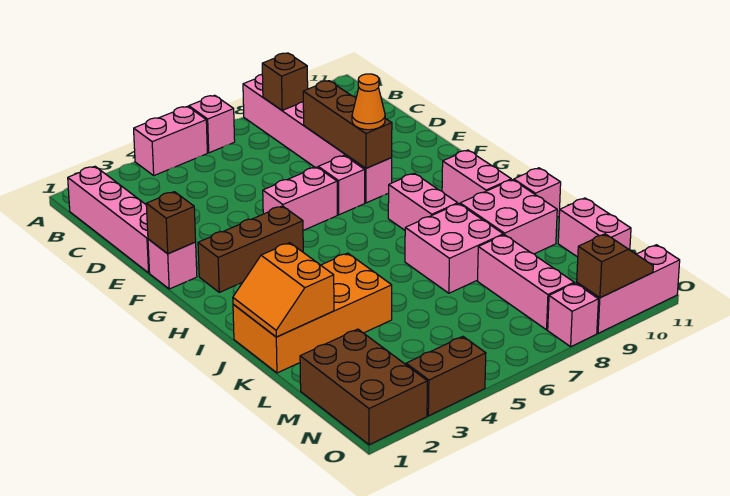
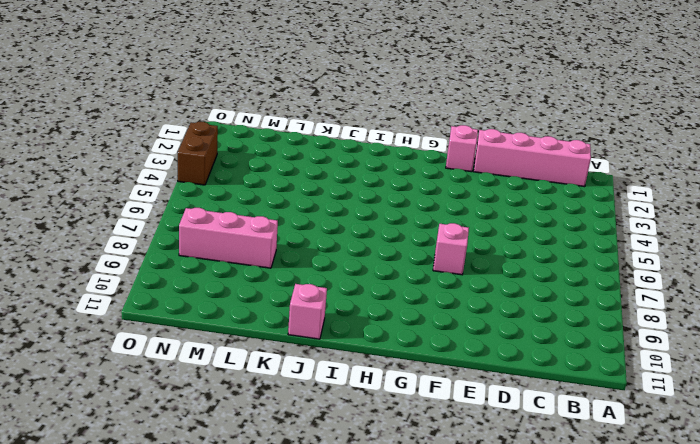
none -> pink brick A4:A5 level 1
none -> pink brick A6 level 1
none -> pink brick A8:F8 level 1

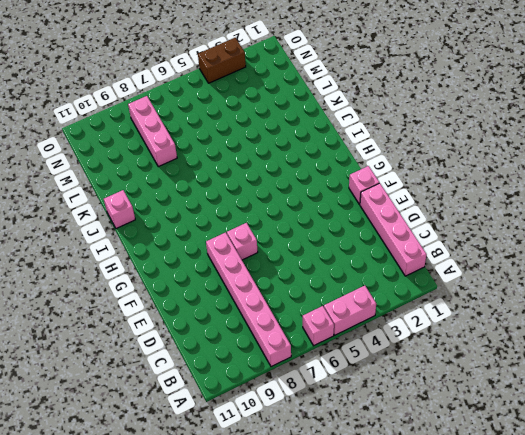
none -> pink brick F5:F6 level 1
none -> brown brick G2:G4 level 1
none -> pink brick H8:I8 level 1

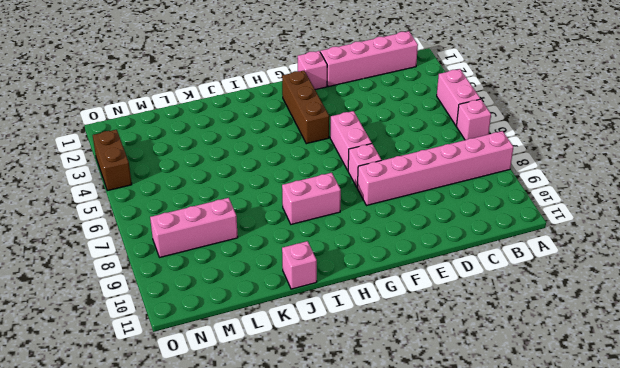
none -> pink brick H10:I10 level 1
none -> orange brick J1:K4 level 1
none -> pink brick J7:K8 level 1

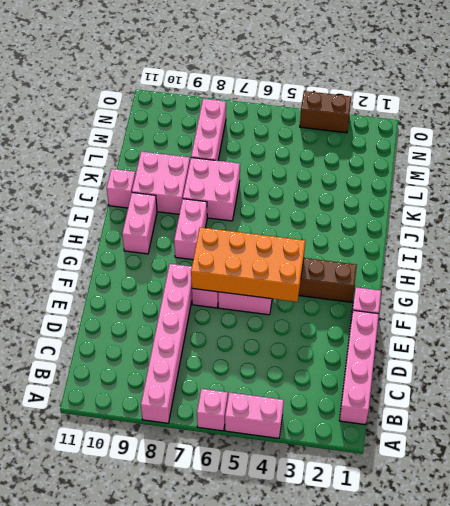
orange brick F4:G7 level 2 -> orange brick J1:K4 level 1
none -> pink brick L11:M11 level 1
none -> brown brick M1:O2 level 1
none -> pink brick O8 level 1

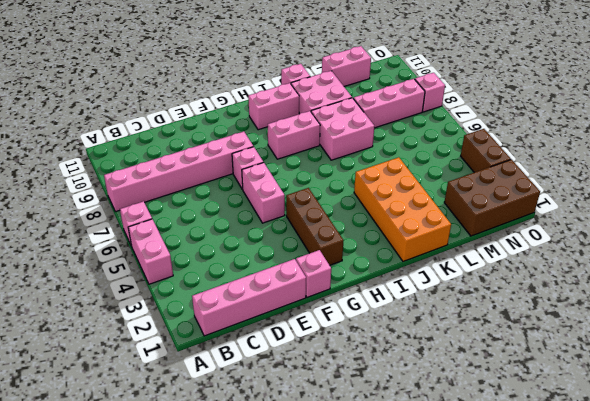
none -> pink brick O9:O11 level 1
none -> brown brick B8 level 2
none -> brown brick D8:F8 level 2

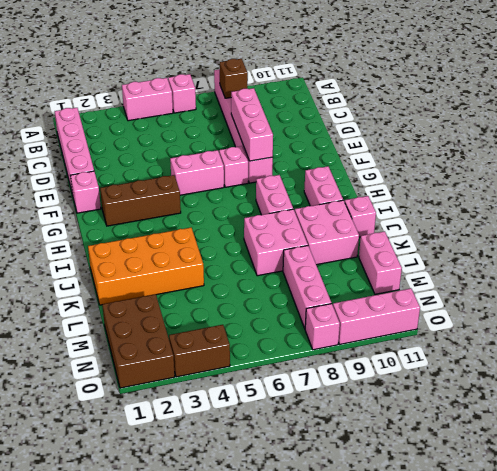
pink brick D8:F8 level 2 -> brown brick D8:F8 level 2
none -> brown brick F1 level 2
none -> orange slope J1:K2 level 2 top 2
none -> brown slope O9:O10 level 2 top 9

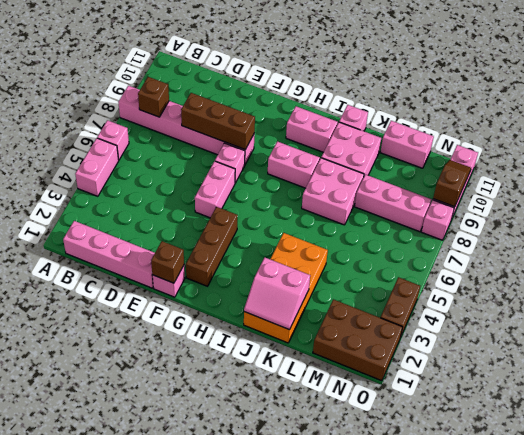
pink slope J1:K2 level 2 top 2 -> orange slope J1:K2 level 2 top 2
none -> orange cone F8 level 3

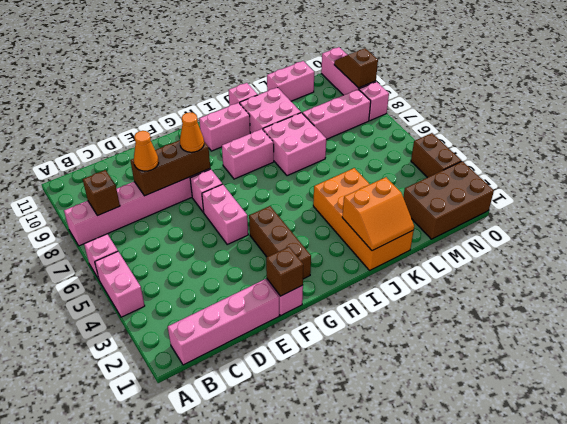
orange cone D8 level 3 -> none

